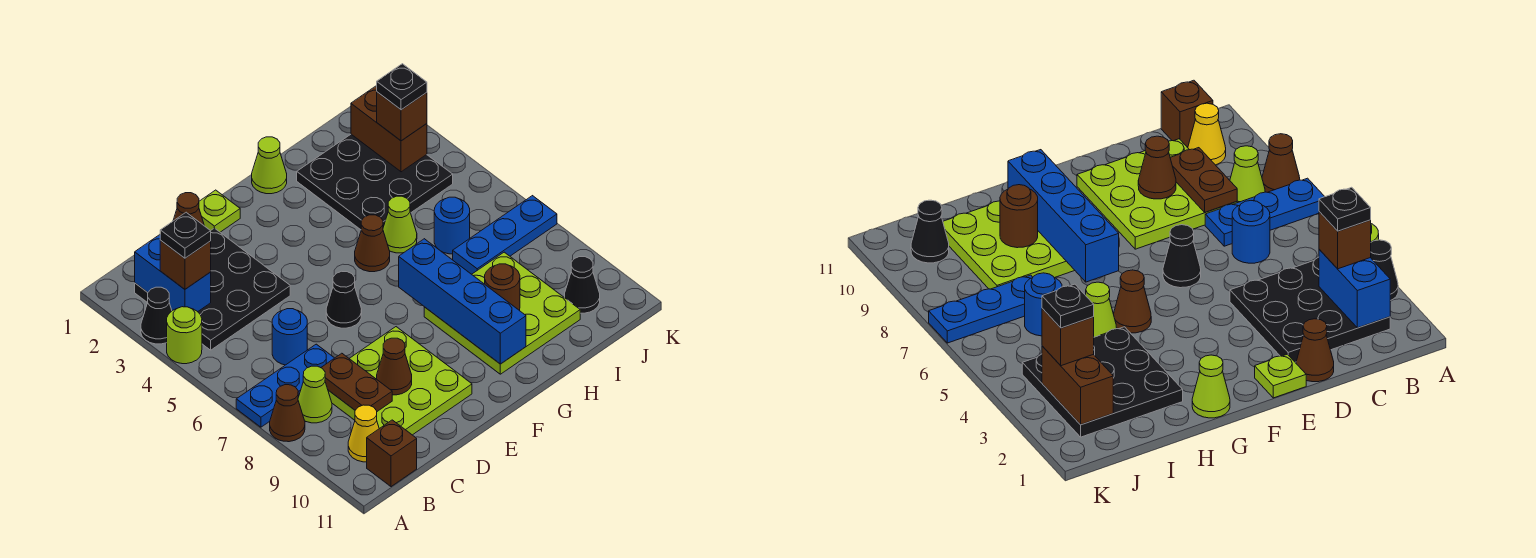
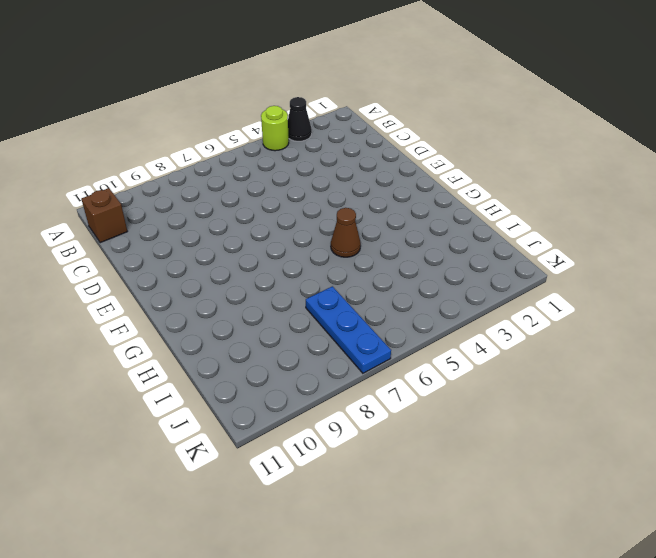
none -> blue plate A7:C7 level 1
none -> brown cone A8 level 1
none -> black plate B2:D4 level 1
none -> lime cone B8 level 1

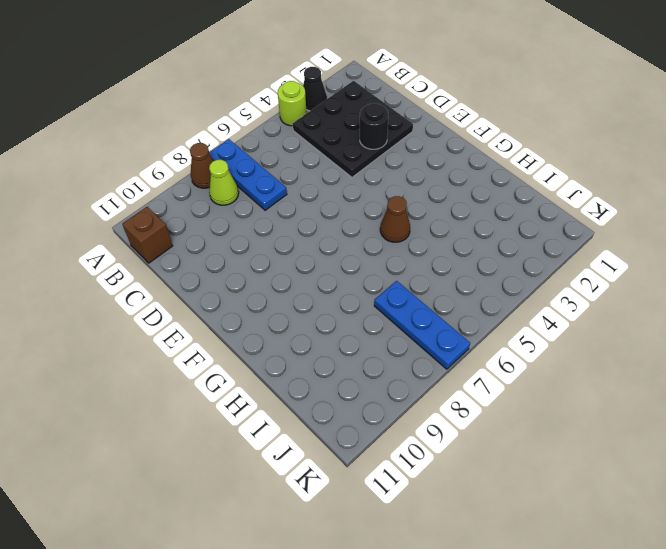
black round brick D3 level 2 -> none
none -> yellow cone B10 level 1
none -> blue round brick C6 level 1
none -> lime plate C8:E10 level 1
none -> brown cone D1 level 1

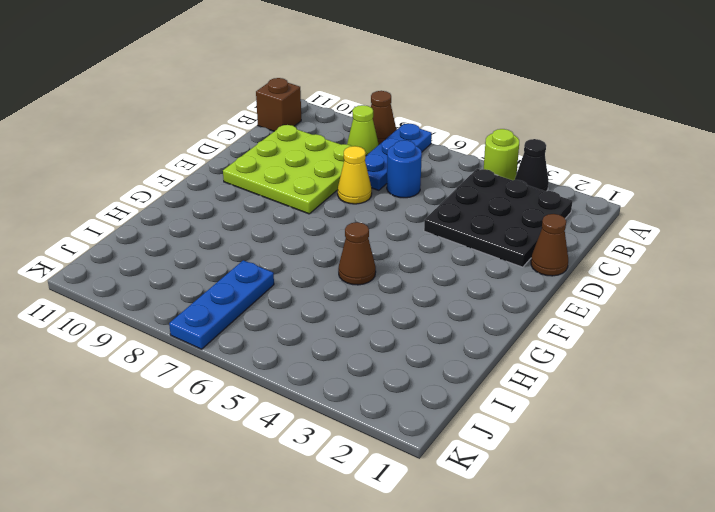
yellow cone D7 level 1 -> yellow cone B10 level 1
none -> lime plate E1 level 1
none -> black cone E6 level 1
none -> lime cone G1 level 1
none -> lime plate G8:I10 level 1

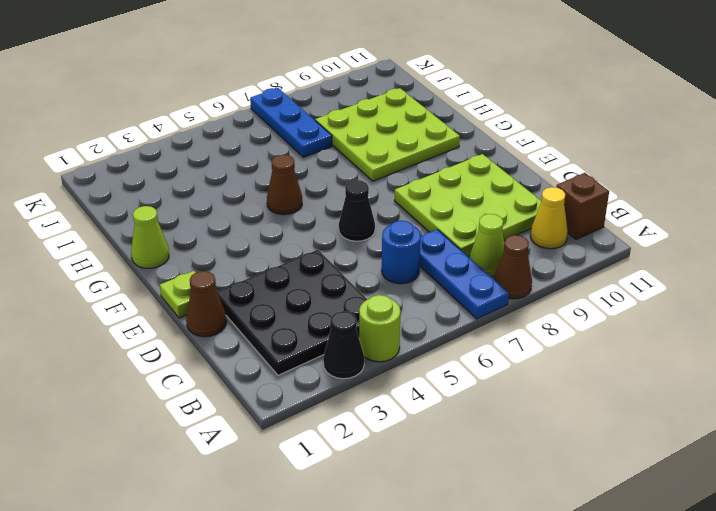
none -> black plate H2:J4 level 1
none -> lime cone H5 level 1
none -> blue round brick I6 level 1
none -> black cone J10 level 1

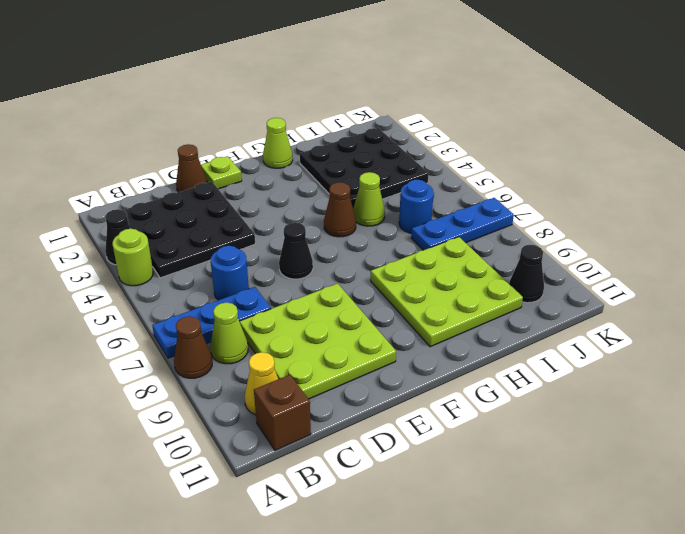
none -> blue brick B2:B3 level 2
none -> brown plate C8:C9 level 2
none -> brown cone D9 level 2
none -> blue brick G7:G10 level 2

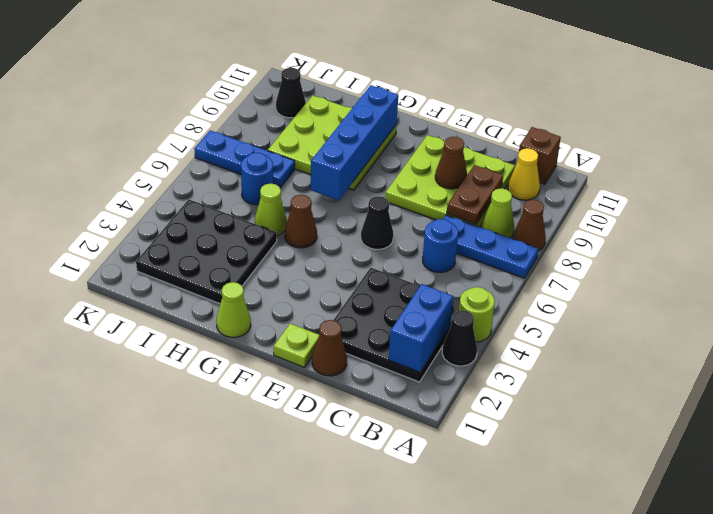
none -> brown round brick H9 level 2
none -> brown brick J2:J3 level 2
none -> brown brick B3 level 3
none -> brown brick J3 level 3

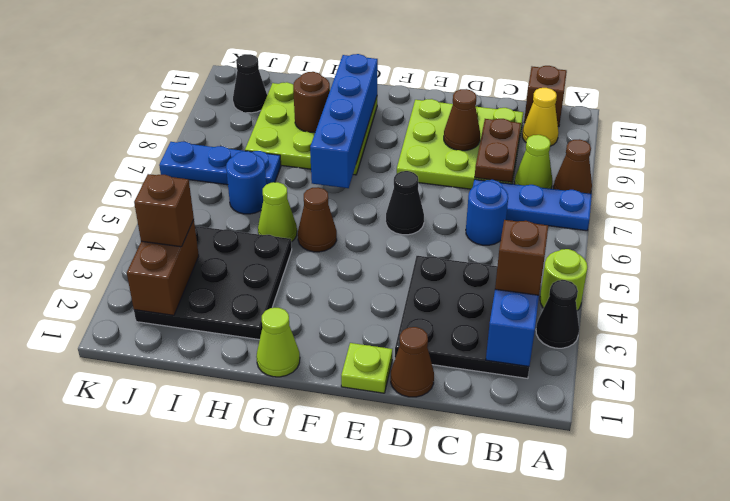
none -> black plate B3 level 4
none -> black plate J3 level 4

